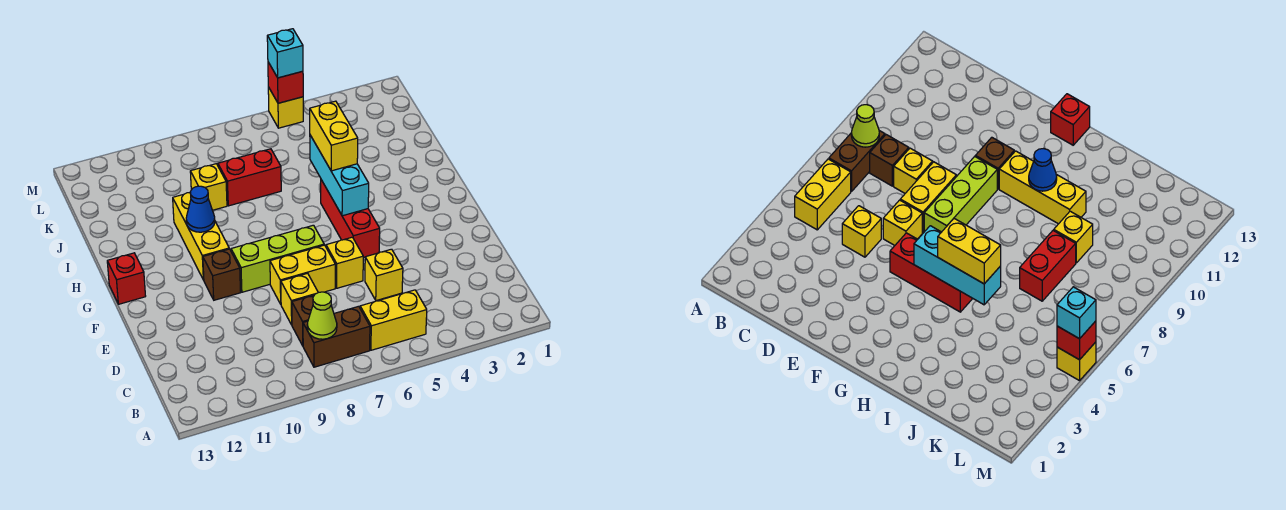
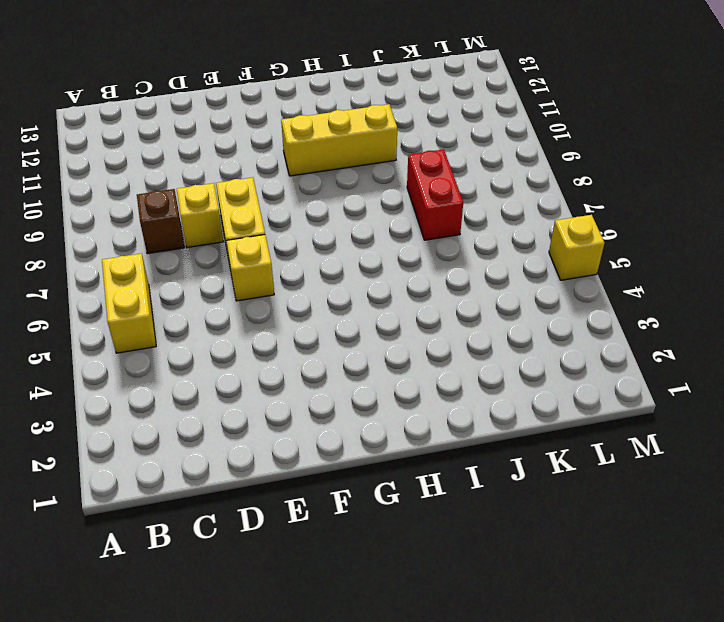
none -> brown brick B7:B8 level 1
none -> yellow brick D5 level 1
none -> red brick F5:H5 level 1

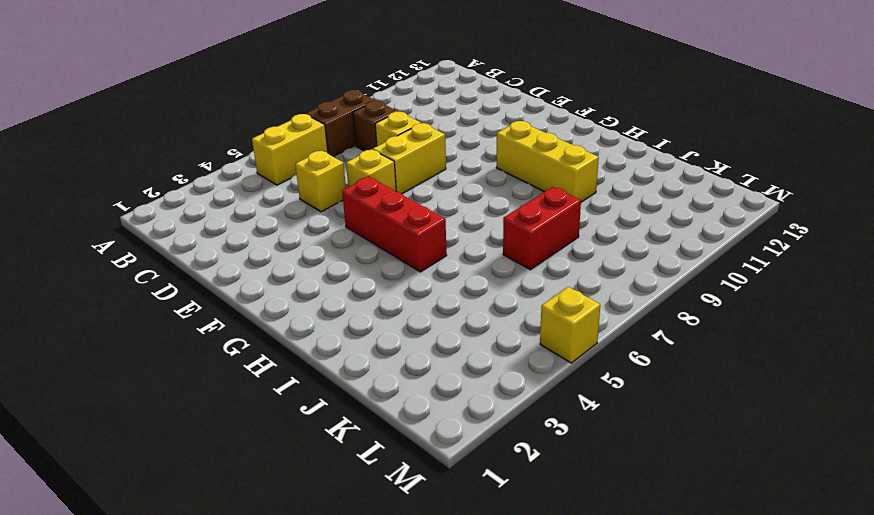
none -> lime brick F7:F9 level 1
none -> brown brick F10 level 1
none -> red brick G13 level 1

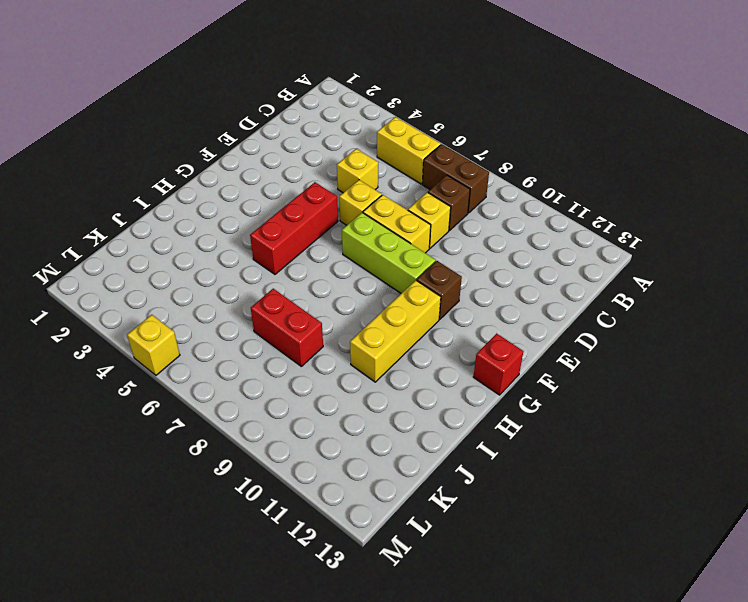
none -> yellow brick J9 level 1
none -> lime cone B8 level 2
none -> cyan brick G5:I5 level 2

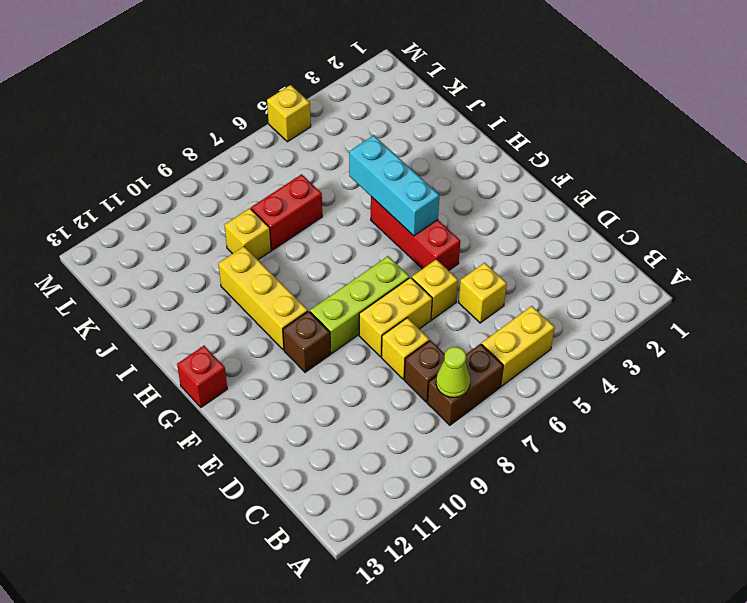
none -> blue cone H10 level 2
none -> red brick M5 level 2
none -> yellow brick H5:I5 level 3

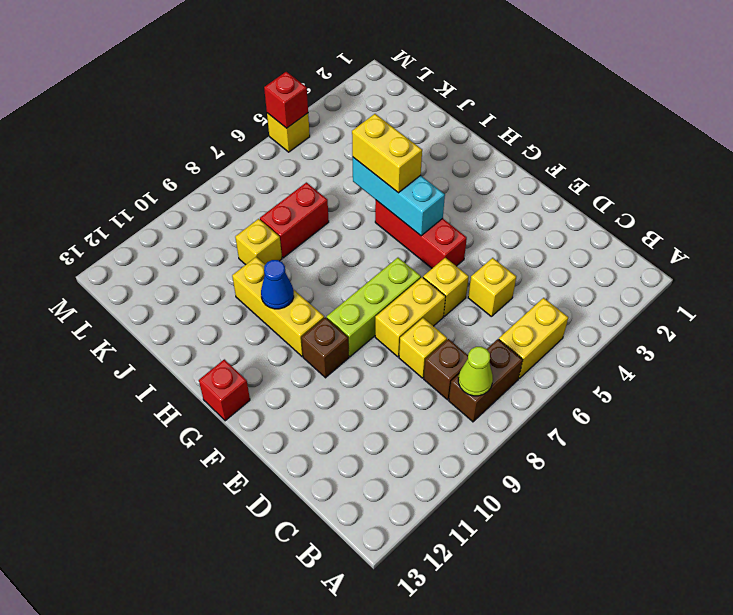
none -> cyan brick M5 level 3

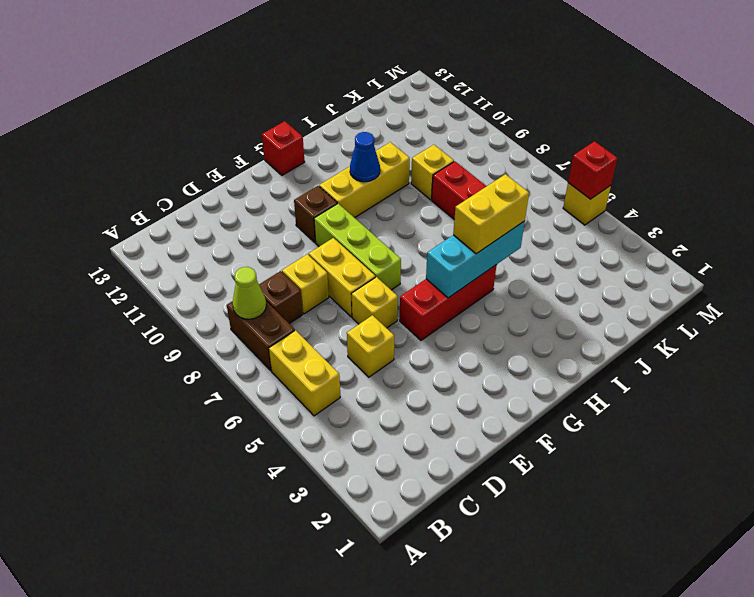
none -> cyan brick M5 level 3

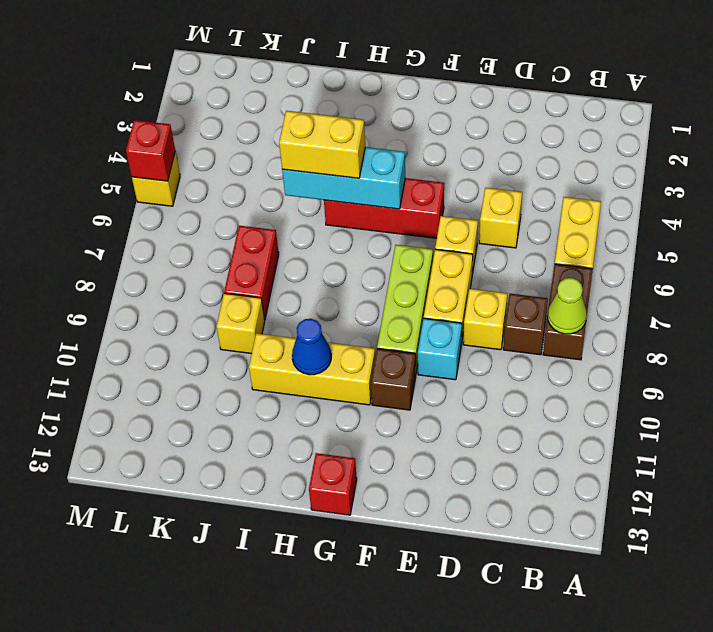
cyan brick E9 level 1 -> cyan brick M5 level 3

